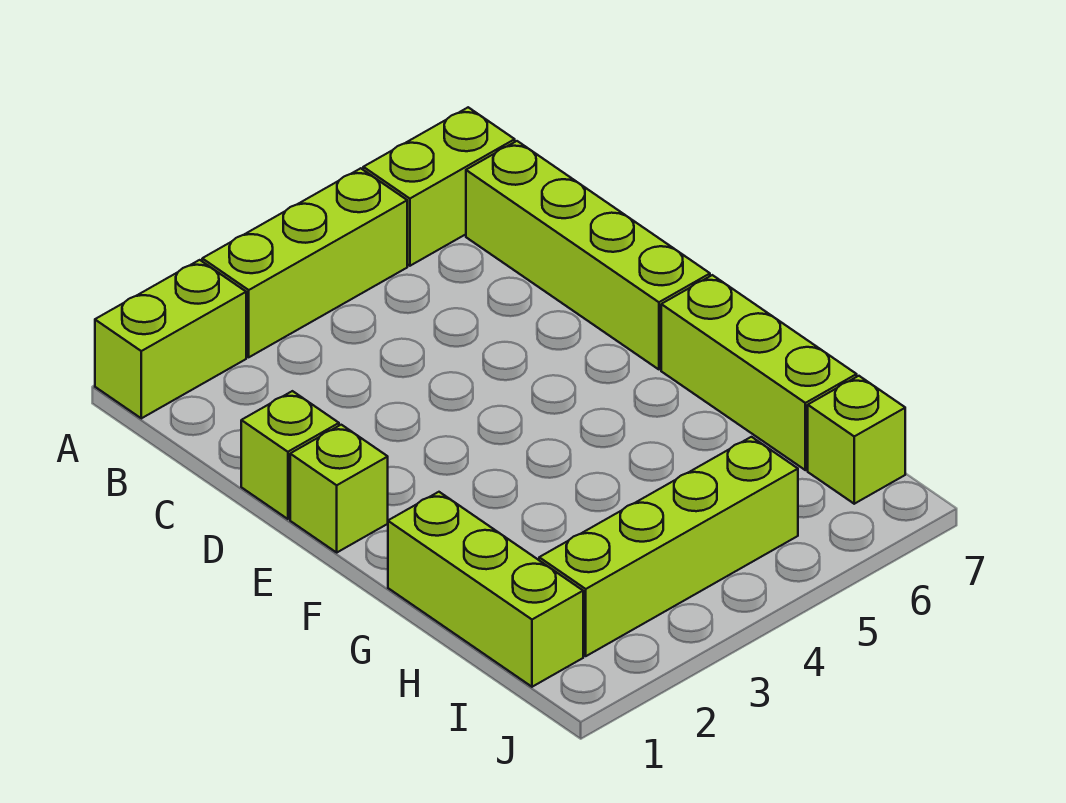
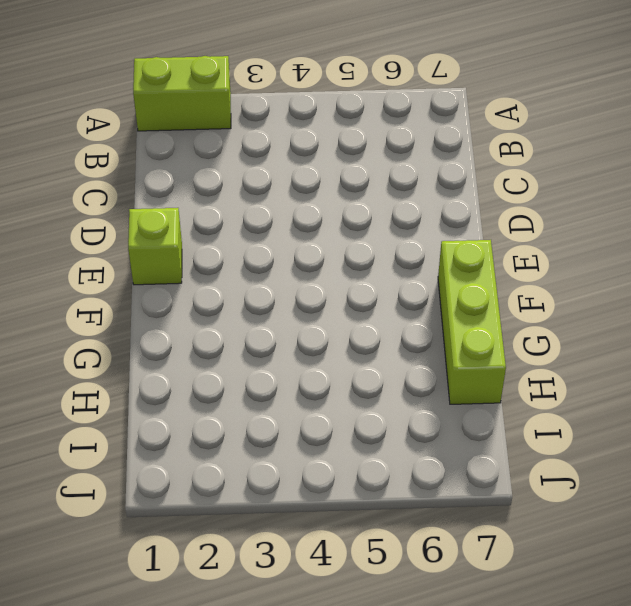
none -> lime brick A3:A5 level 1
none -> lime brick A6:A7 level 1

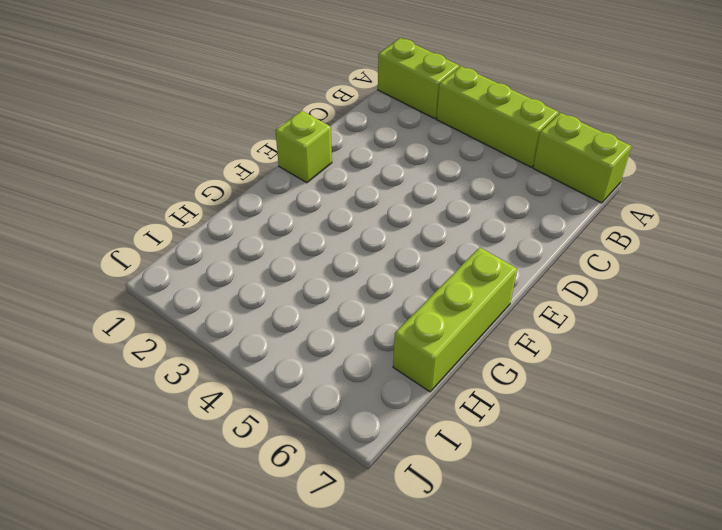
none -> lime brick B7:E7 level 1
none -> lime brick D1 level 1

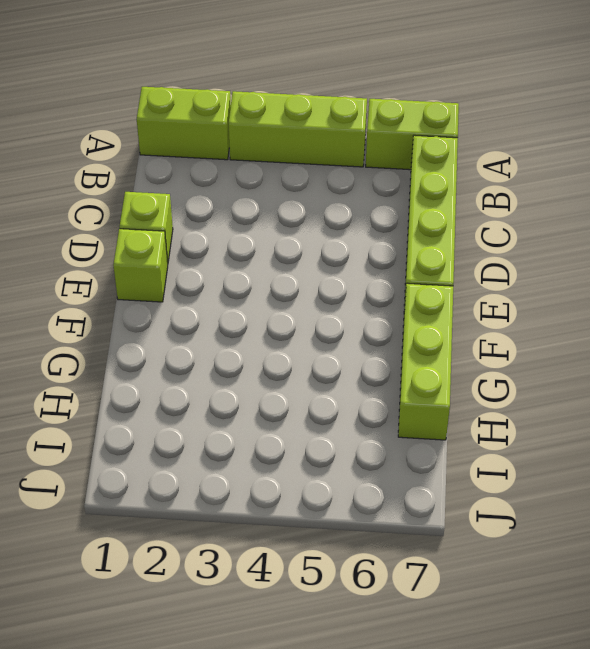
none -> lime brick G1:I1 level 1
none -> lime brick I2:I5 level 1

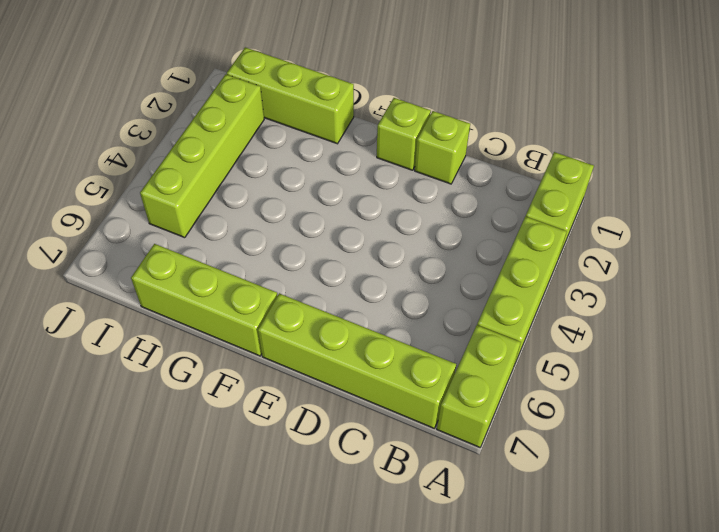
none -> lime brick I7 level 1

